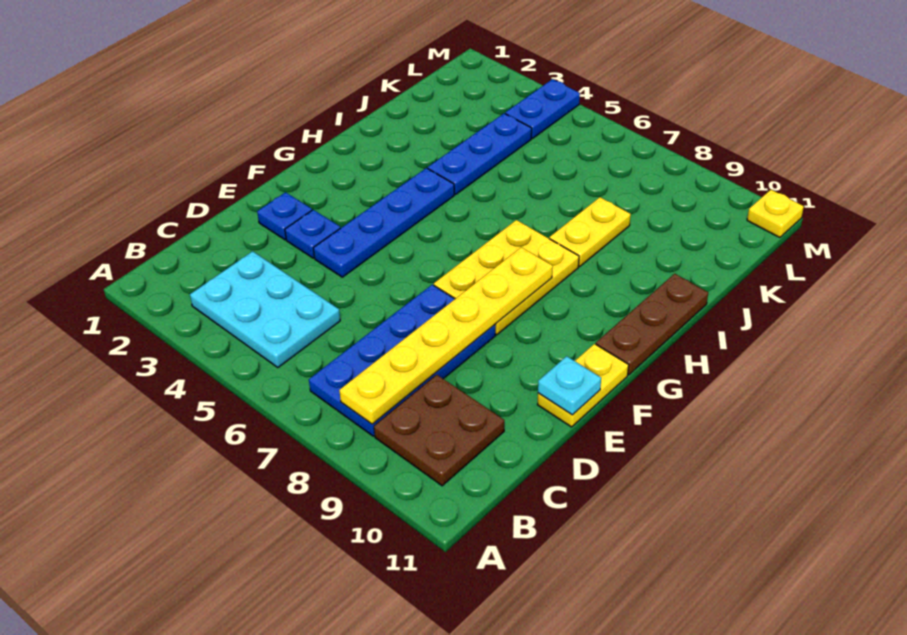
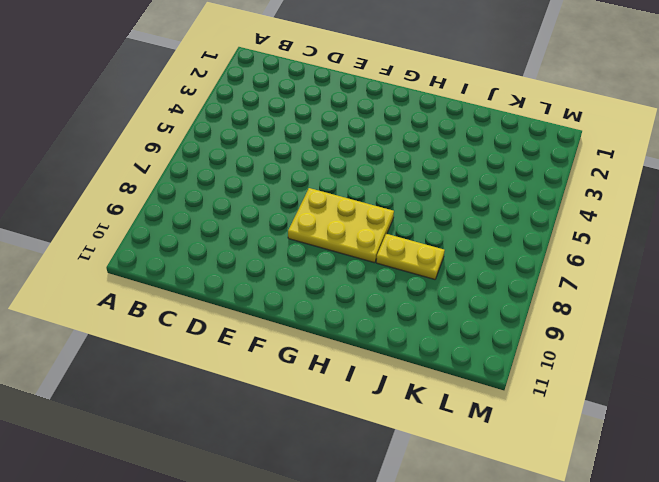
none -> cyan plate B3:C5 level 1
none -> blue plate B7:E8 level 1
none -> brown plate B9:C10 level 1

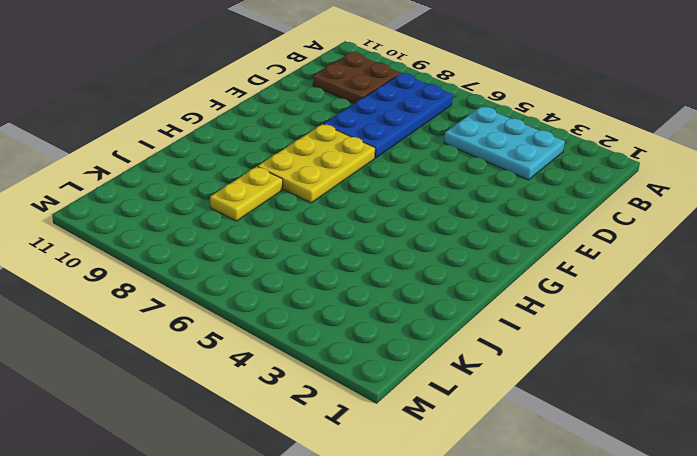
none -> blue plate E2 level 1
none -> blue plate E3 level 1
none -> blue plate E4:H4 level 1

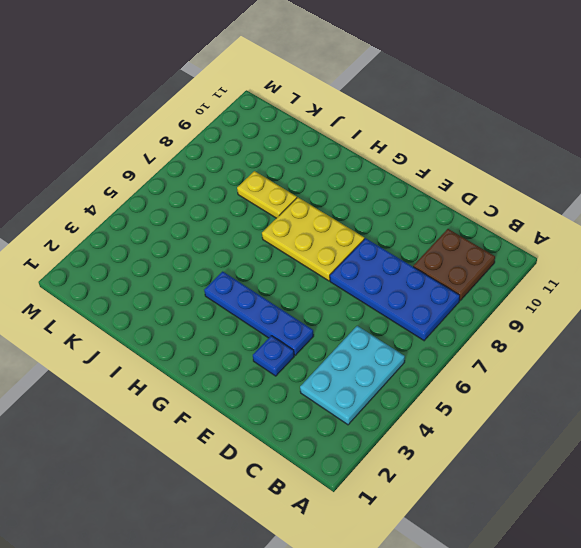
none -> blue plate E2 level 1
none -> yellow plate E11:F11 level 1
none -> brown plate G11:I11 level 1

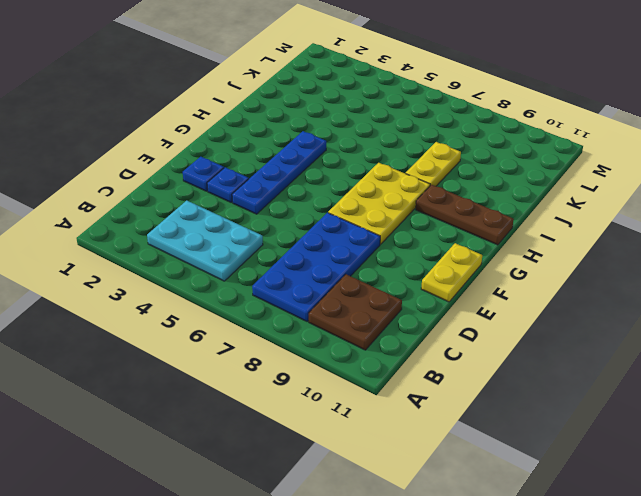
brown plate H9:H11 level 1 -> brown plate G11:I11 level 1
none -> blue plate I4:K4 level 1
none -> blue plate L4:M4 level 1
none -> yellow plate M11 level 1

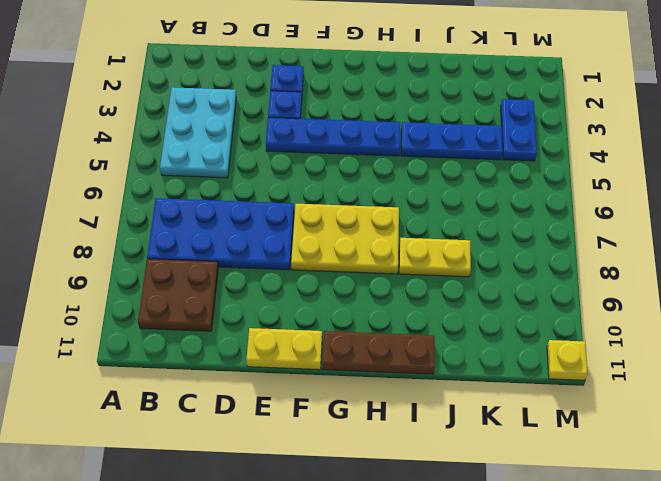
blue plate L3:L4 level 1 -> blue plate L4:M4 level 1
none -> yellow plate B8:G8 level 2
none -> cyan plate E11 level 2

